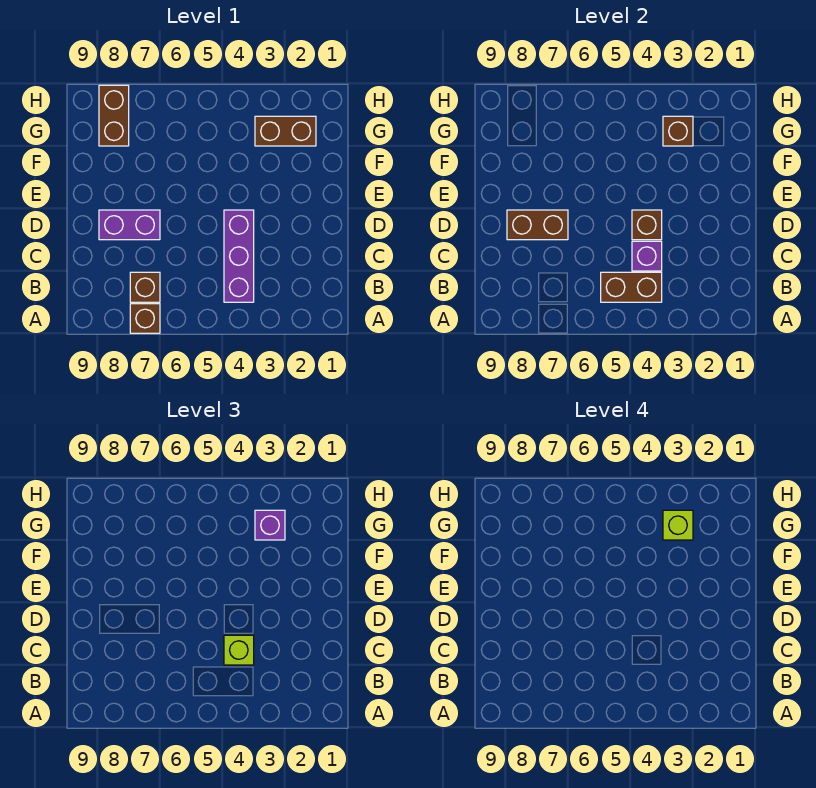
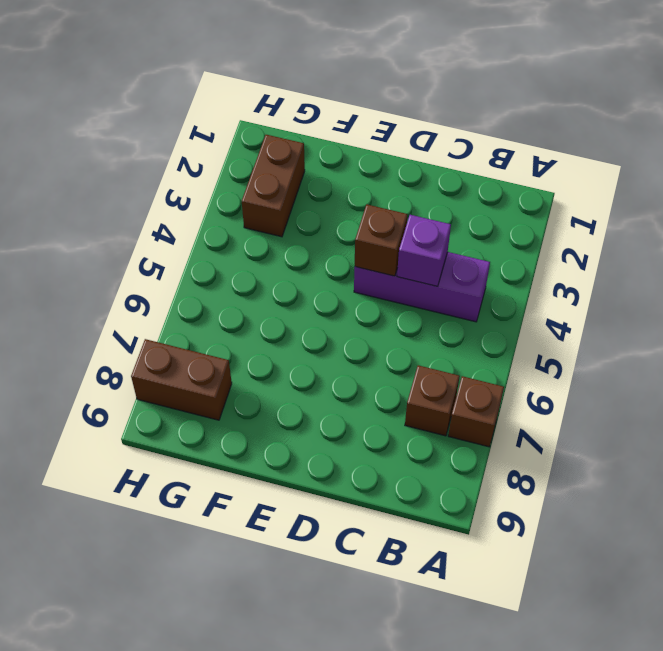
none -> purple brick D7:D8 level 1
none -> brown brick B4:B5 level 2
none -> brown brick D7:D8 level 2

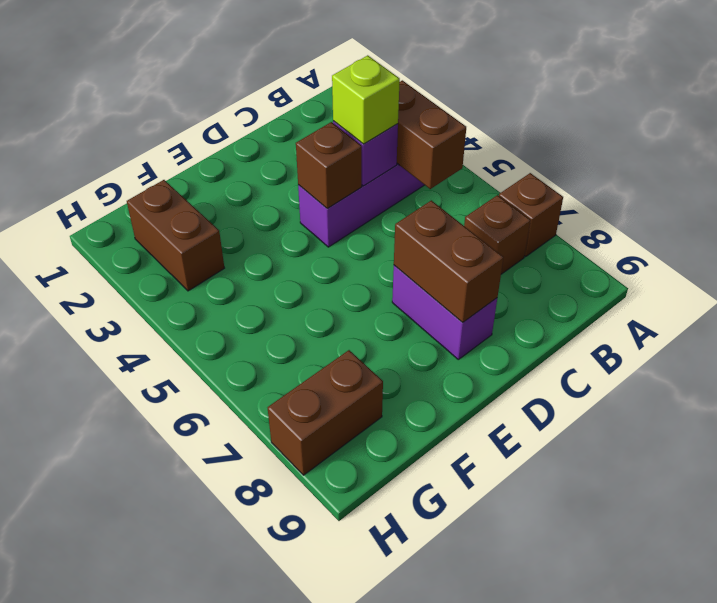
none -> brown brick G3 level 2
none -> purple brick G3 level 3
none -> lime brick G3 level 4

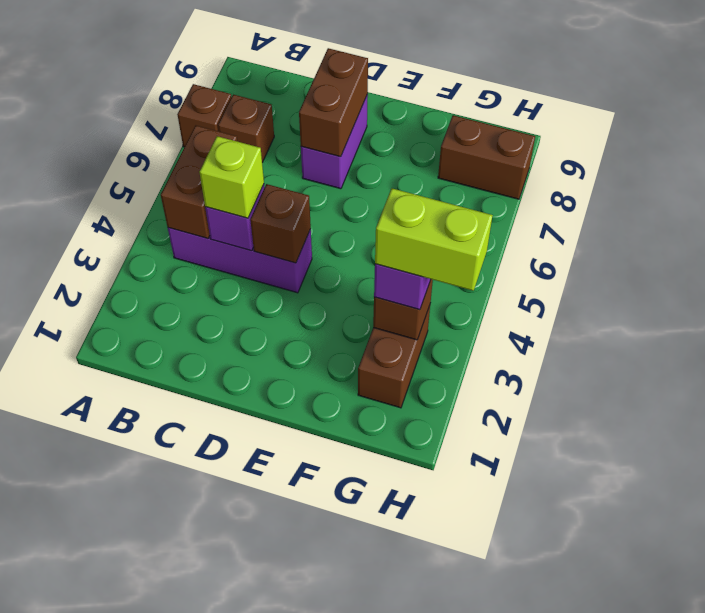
lime brick G3:H3 level 4 -> lime brick G3 level 4

